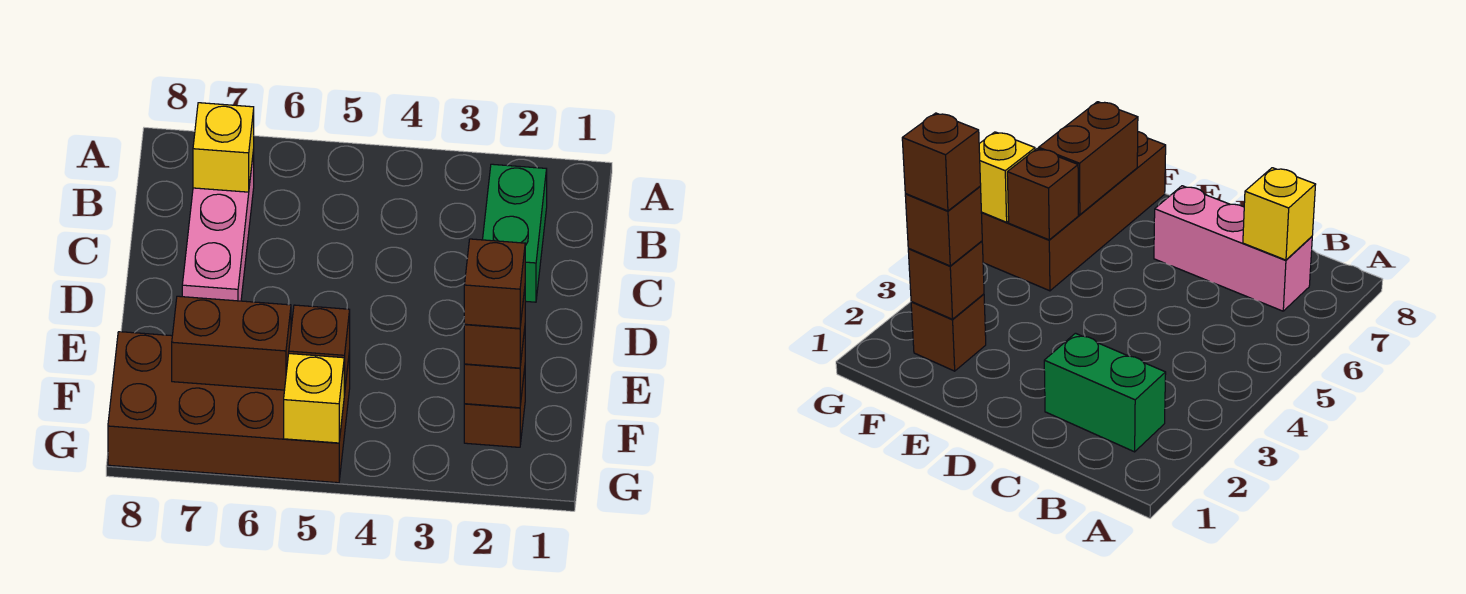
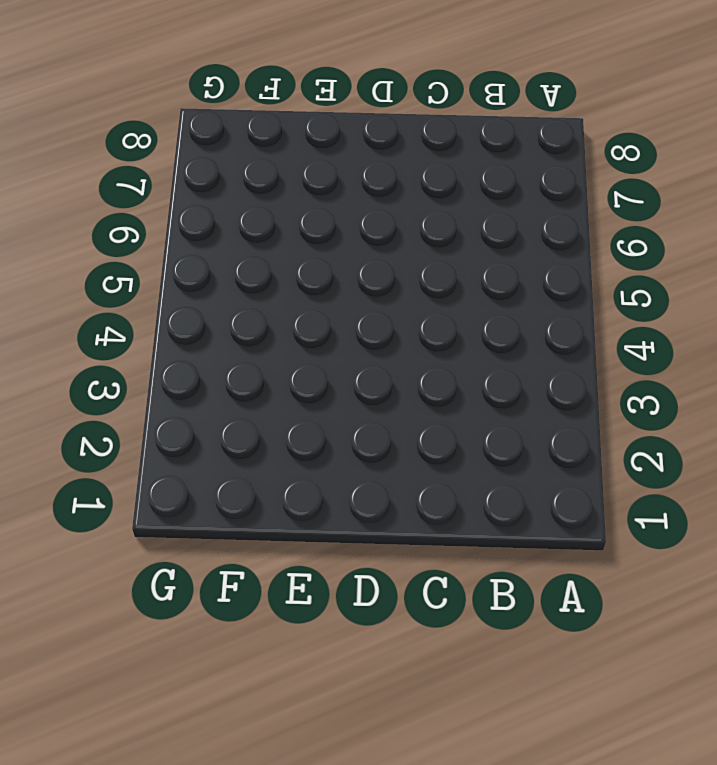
none -> green brick B2:C2 level 1
none -> pink brick B7:D7 level 1

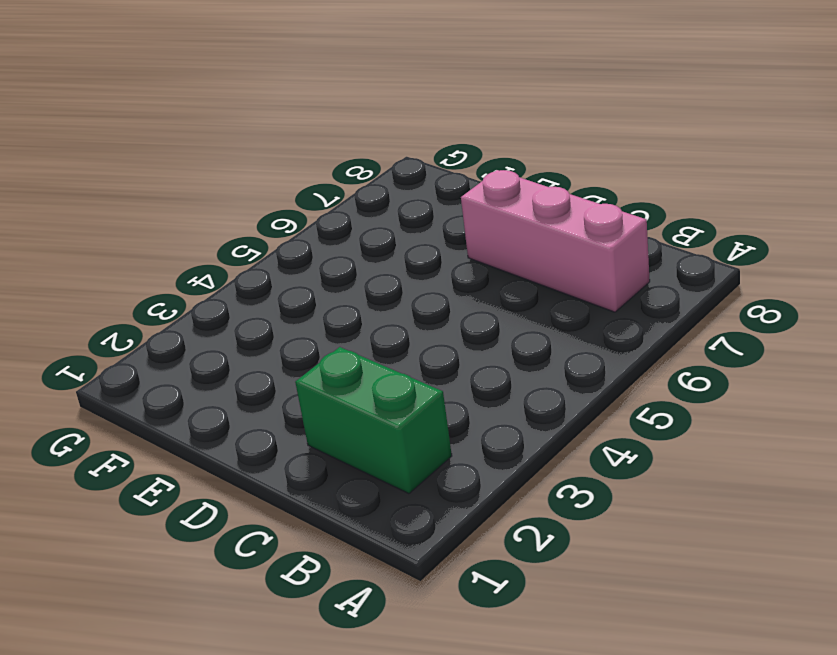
none -> brown brick F2 level 1
none -> brown brick F5:G8 level 1

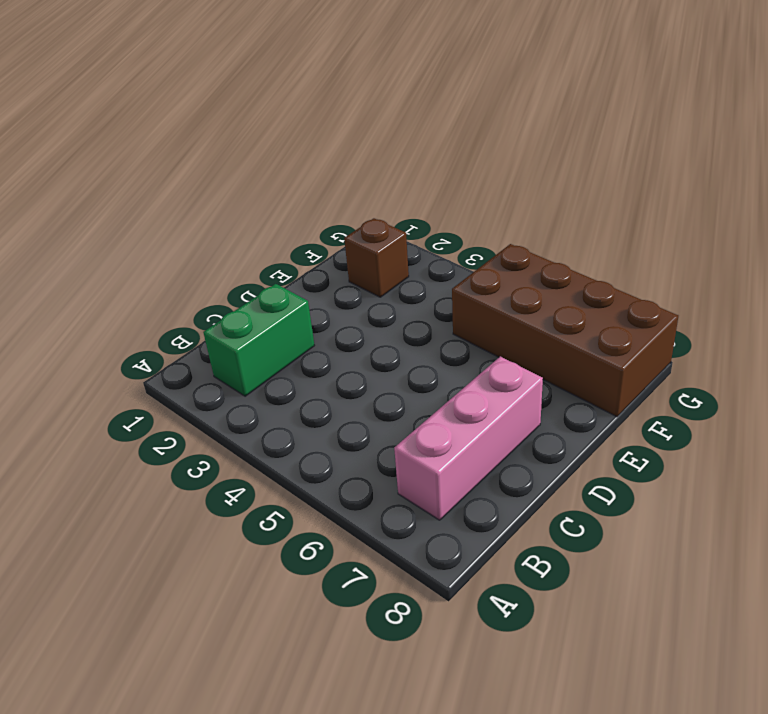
none -> yellow brick B7 level 2
none -> brown brick F2 level 2

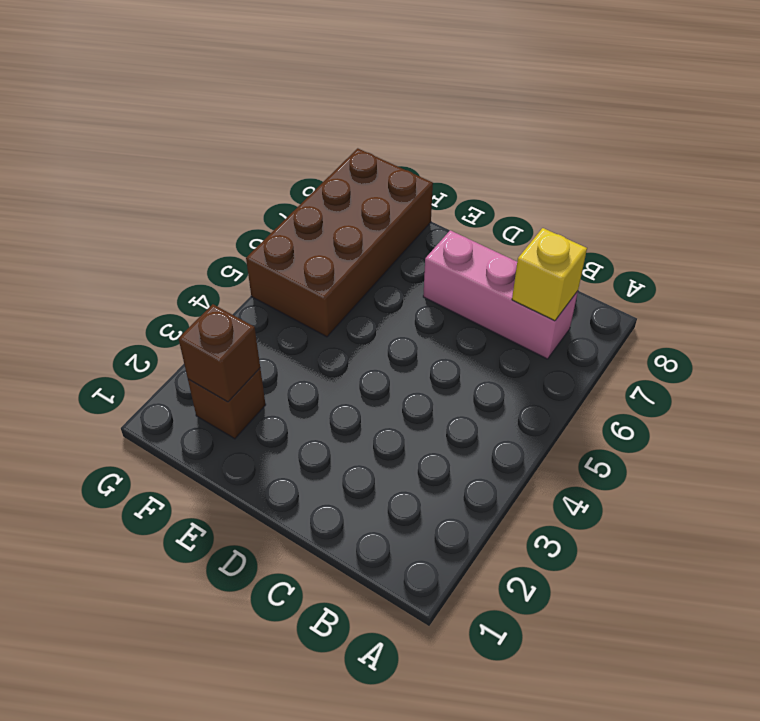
none -> green brick B2:C2 level 1
none -> brown brick F5 level 2

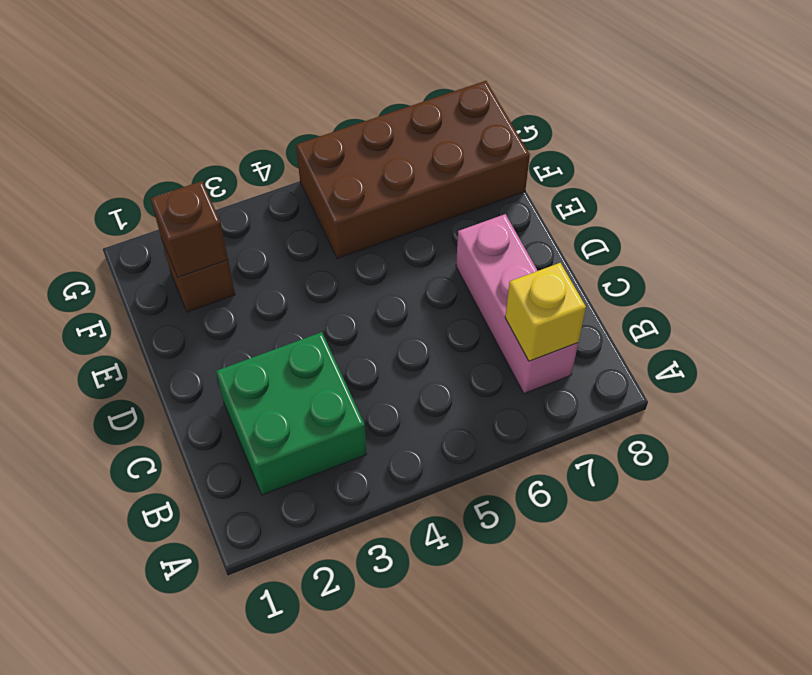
green brick B2:C3 level 1 -> green brick B2:C2 level 1
none -> brown brick F5 level 2
none -> brown brick F6:F7 level 2

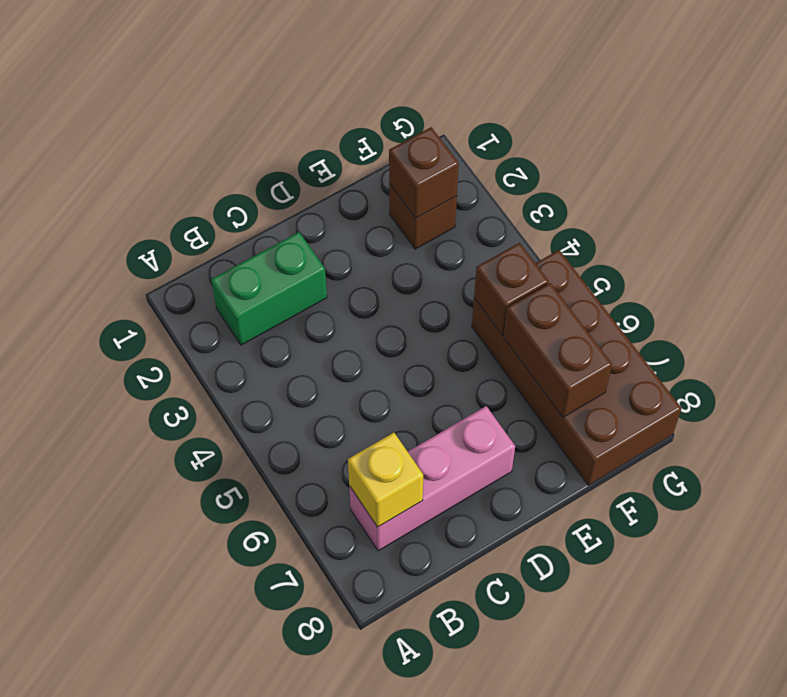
none -> yellow brick G5 level 2
none -> brown brick F2 level 3

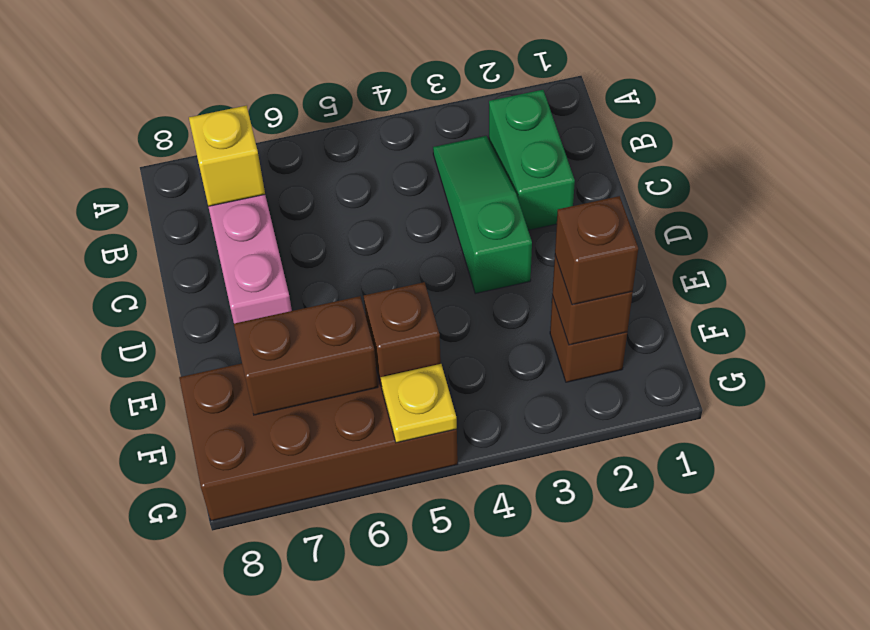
green slope B3:D3 level 1 top D -> none
yellow plate G5 level 2 -> yellow brick G5 level 2
none -> brown brick F2 level 4

